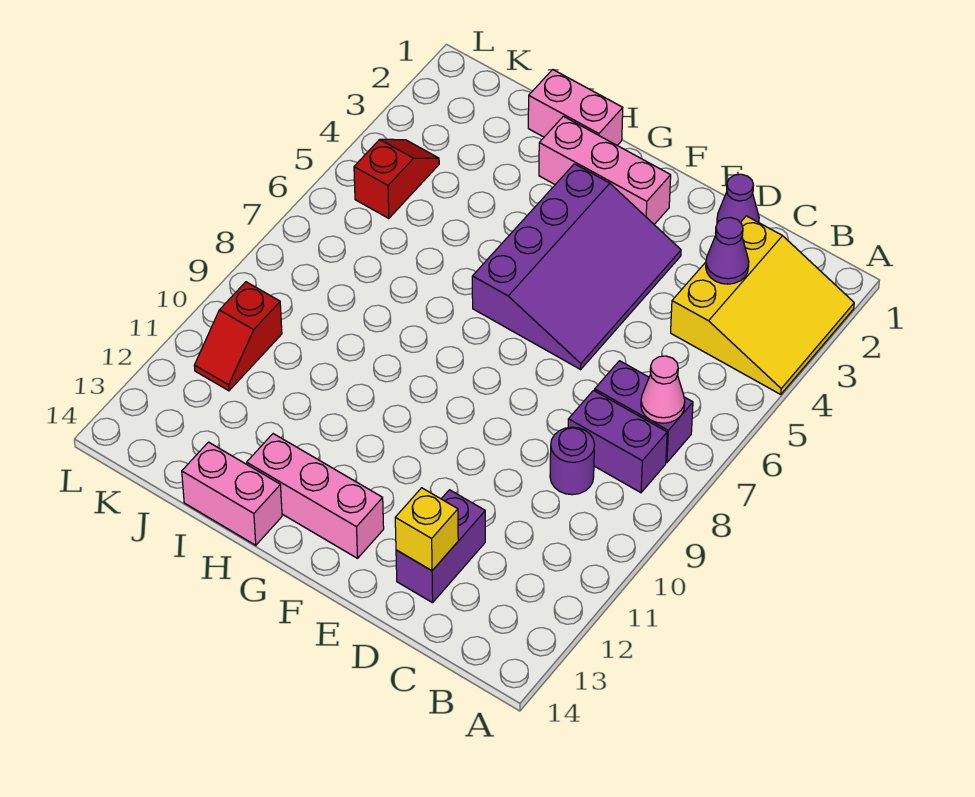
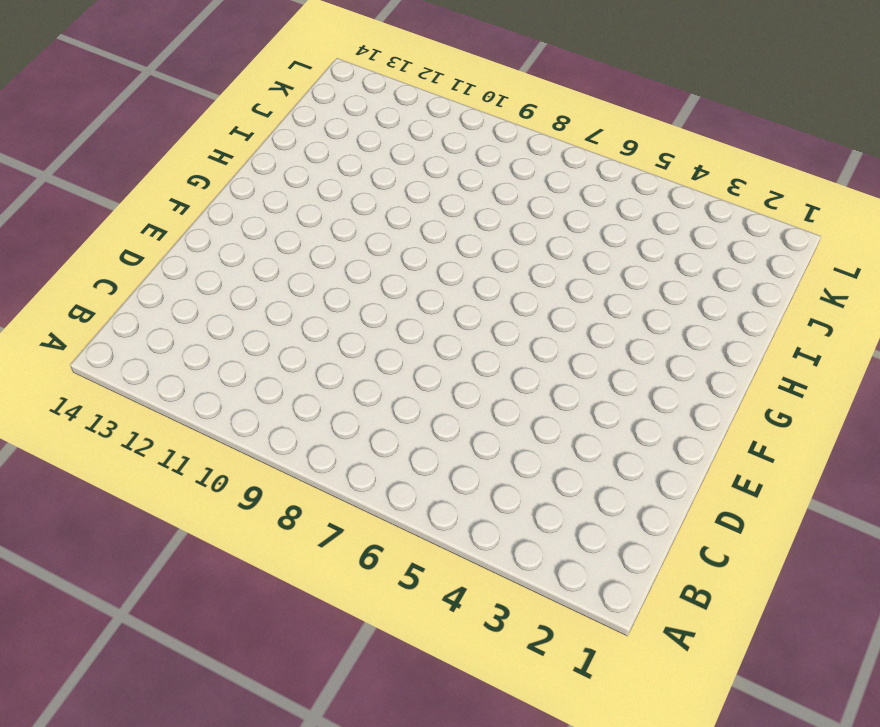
none -> yellow slope A2:C4 level 1 top C
none -> purple brick B7:C7 level 1
none -> purple brick B8:C8 level 1

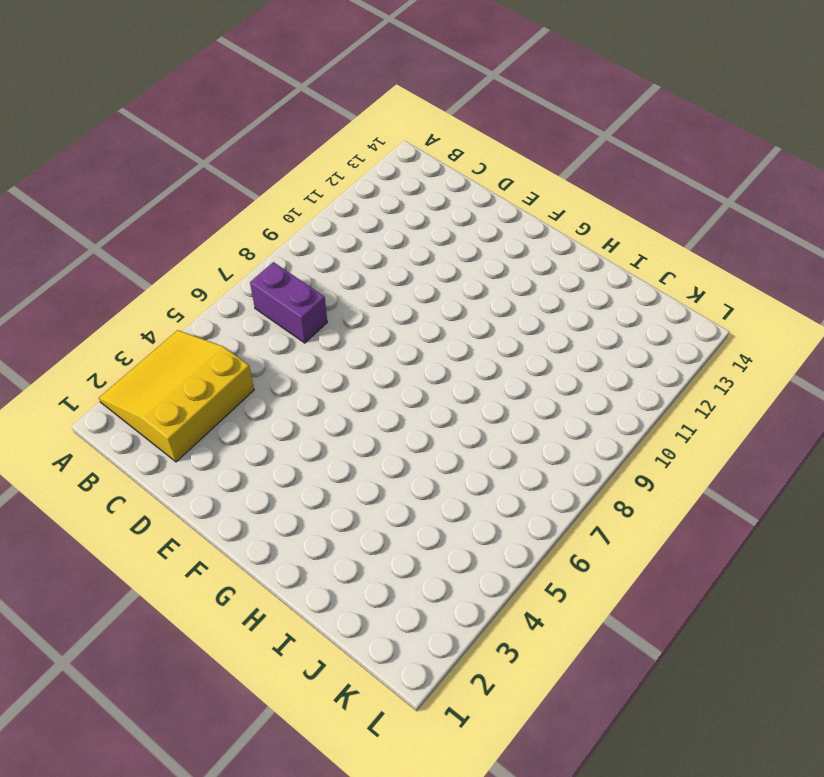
none -> purple brick B8:C8 level 1
none -> purple round brick C9 level 1
none -> purple cone D1 level 1

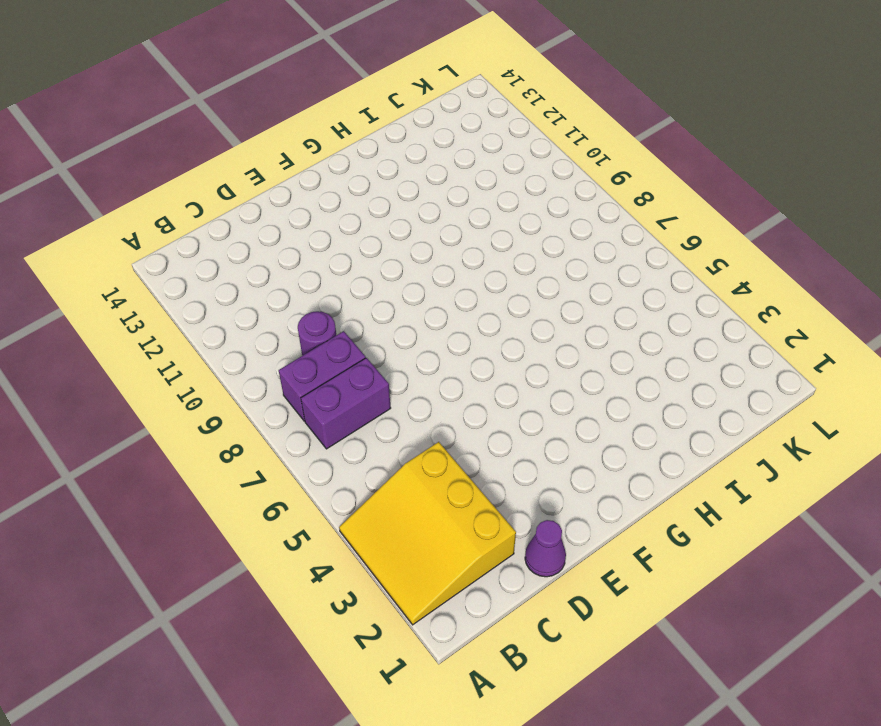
none -> purple brick D12:D13 level 1
none -> purple slope E3:G6 level 1 top G
none -> pink brick F2:H2 level 1

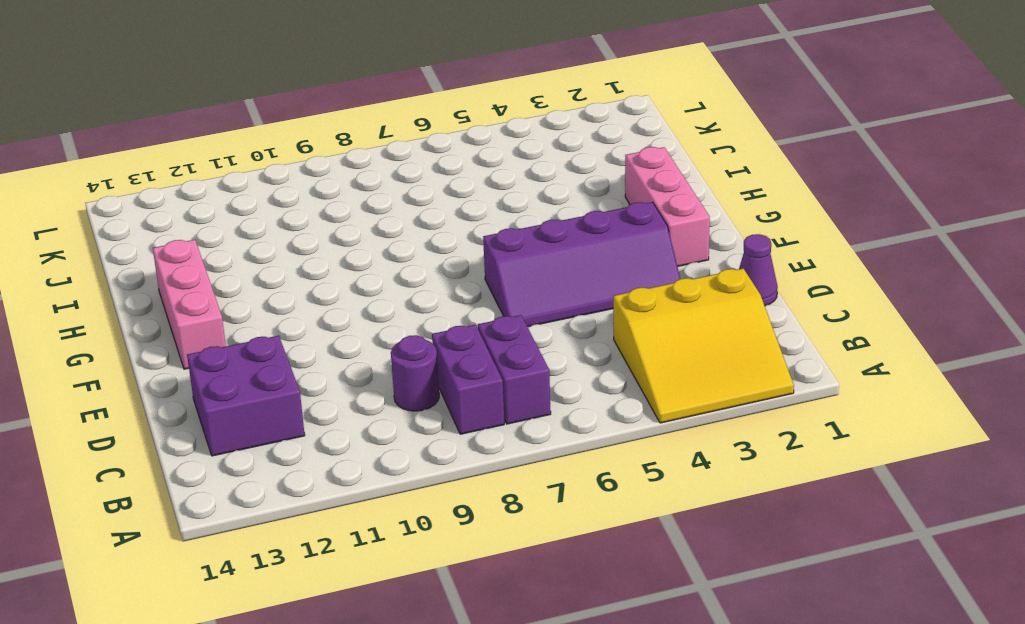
purple brick C12:D13 level 1 -> purple brick D12:D13 level 1
purple slope E3:F6 level 1 top F -> purple slope E3:G6 level 1 top G
none -> pink brick H1:I1 level 1
none -> pink brick H14:I14 level 1
none -> red slope K4:K5 level 1 top 5

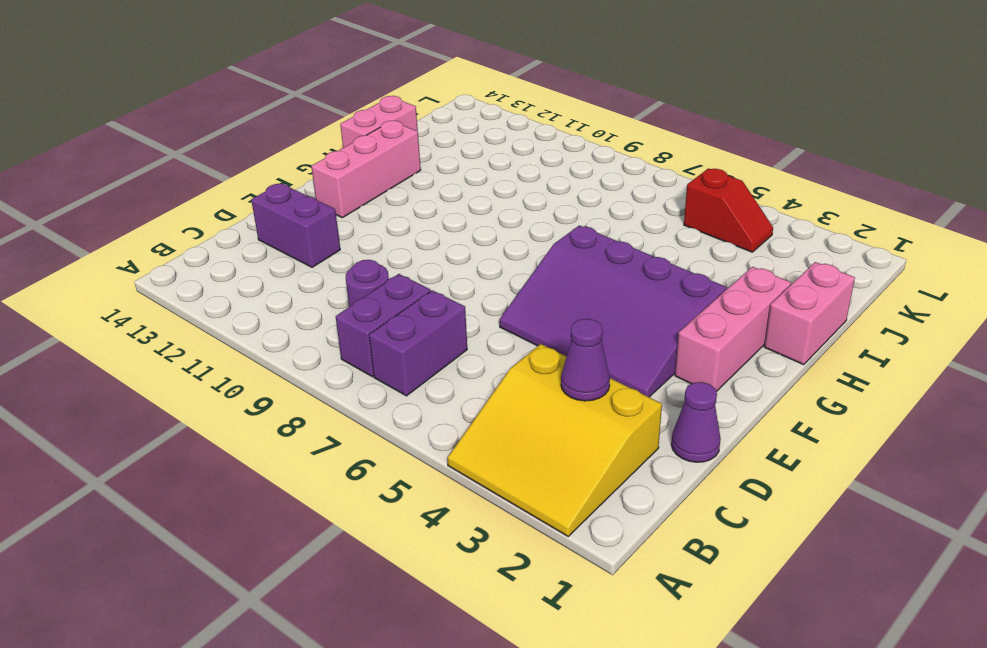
none -> red slope K10:K11 level 1 top 10
none -> pink cone B7 level 2
none -> yellow brick D13 level 2

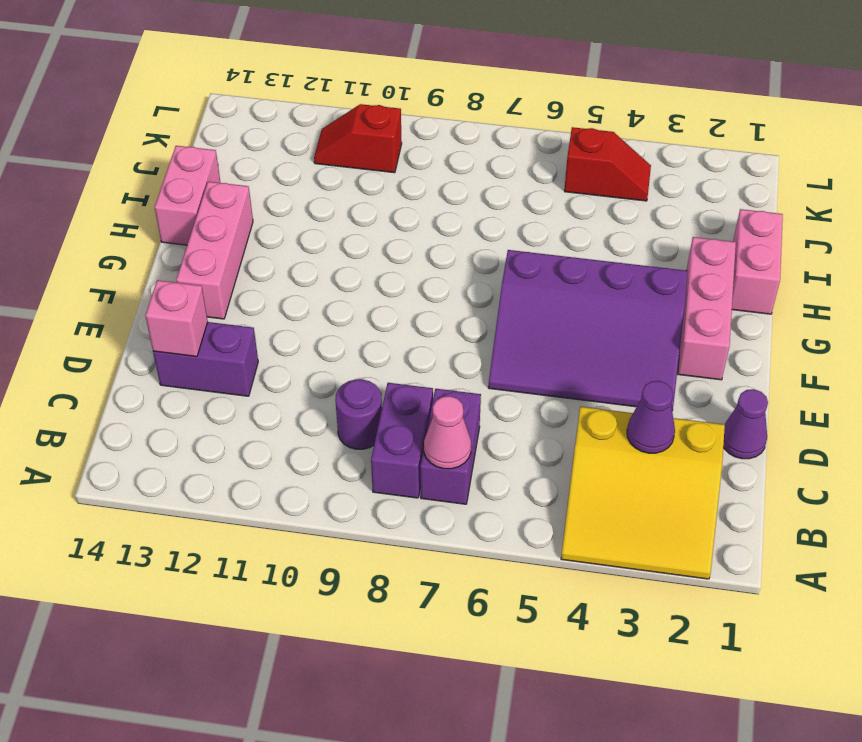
pink brick D13 level 2 -> yellow brick D13 level 2

